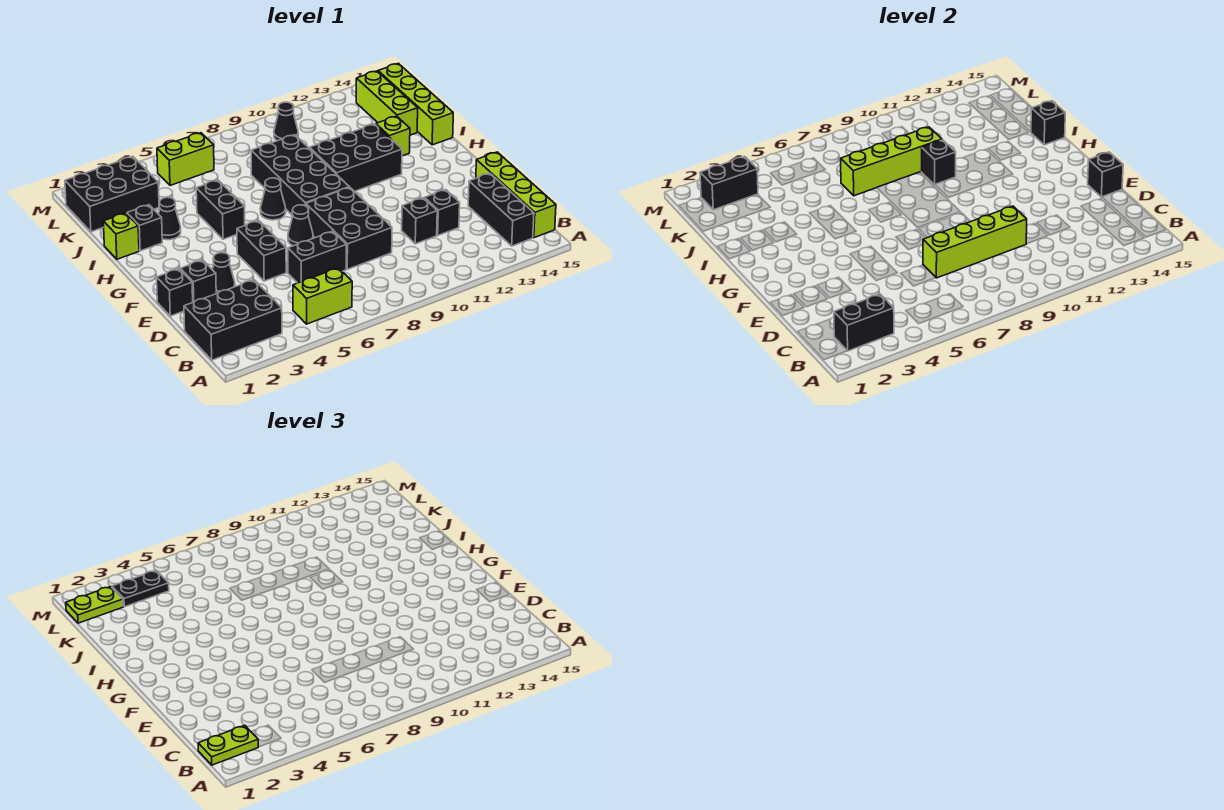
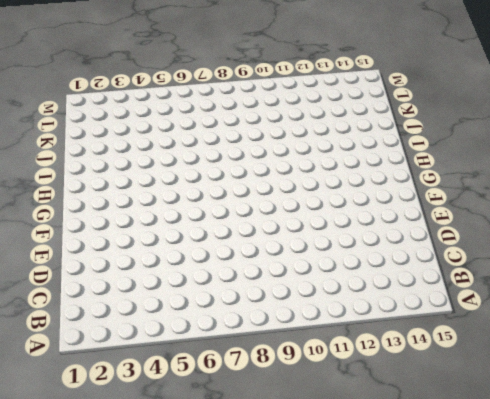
none -> black brick B1:C3 level 1
none -> lime brick B5:B6 level 1
none -> black brick B14:D14 level 1
none -> lime brick B15:E15 level 1

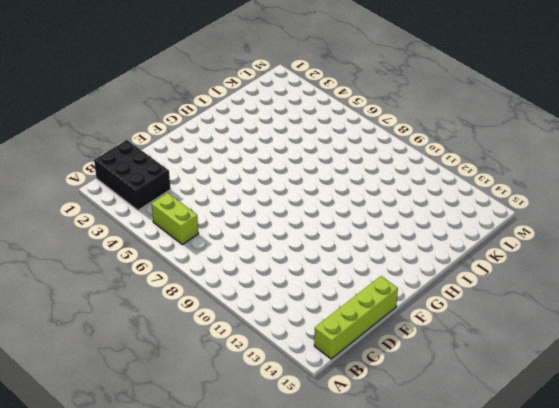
none -> black brick B14:D14 level 1
none -> black brick D6:D7 level 1
none -> black brick D8:F9 level 1
none -> black brick D11 level 1

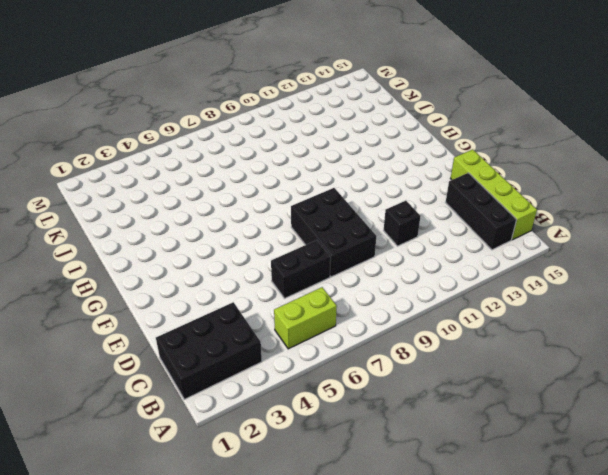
none -> black brick D12 level 1
none -> black brick E1 level 1
none -> black brick E2 level 1
none -> black cone E3 level 1

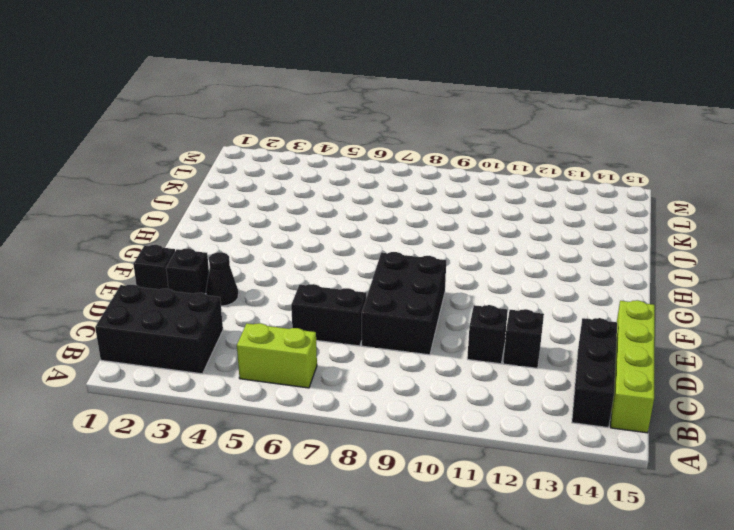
none -> black brick E5:F5 level 1
none -> black cone F7 level 1
none -> black brick G8:J9 level 1
none -> black brick H5:I5 level 1

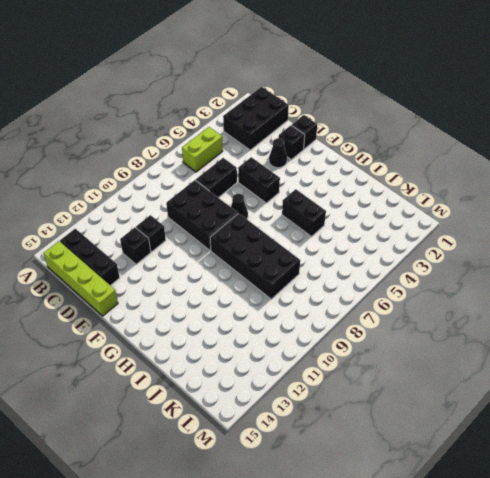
none -> black cone H7 level 1
none -> black brick H10:I12 level 1
none -> lime brick I1 level 1
none -> black brick I2 level 1

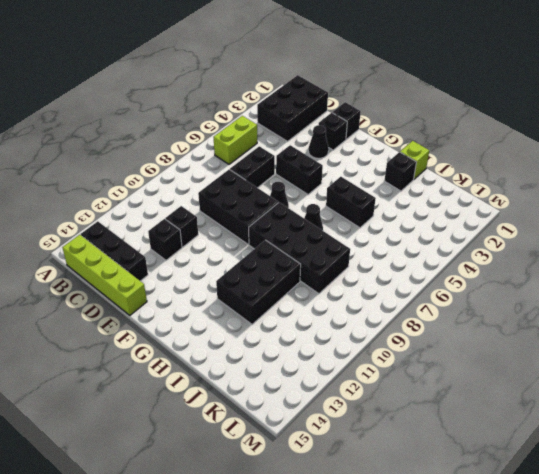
none -> black cone I3 level 1
none -> lime brick I13 level 1
none -> lime brick I15:L15 level 1
none -> lime brick J14:L14 level 1

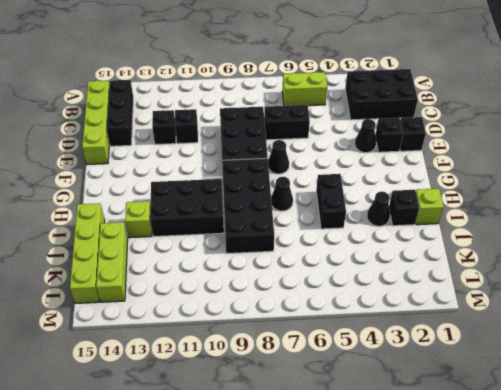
none -> black brick E5:F5 level 1
none -> black brick K1:L3 level 1
none -> lime brick L5:L6 level 1
none -> black cone L10 level 1

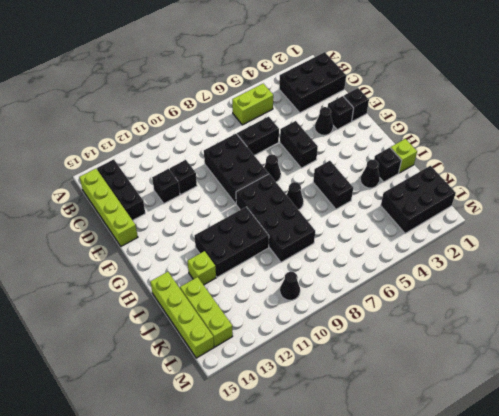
none -> lime brick L5:L6 level 1
none -> black brick B2:B3 level 2
none -> lime brick D7:D10 level 2
none -> black brick E15 level 2

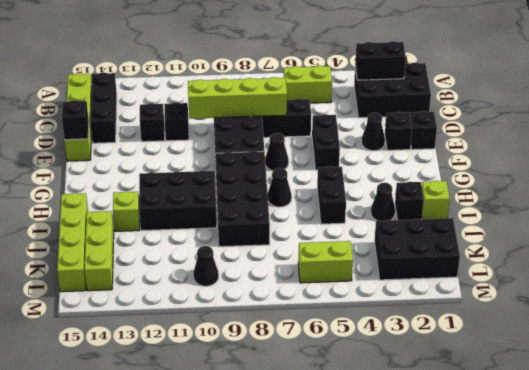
none -> black brick I10 level 2
none -> black brick I15 level 2
none -> lime brick J7:J10 level 2
none -> black brick L2:L3 level 2

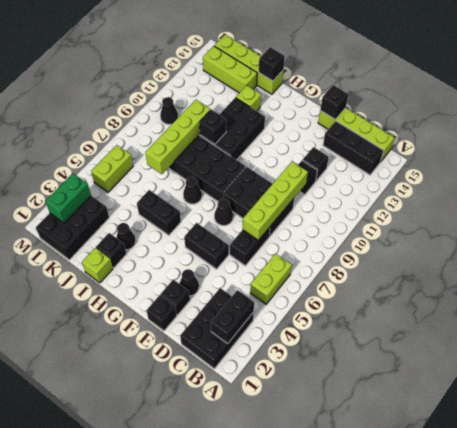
green brick L2:L3 level 2 -> black brick L2:L3 level 2
none -> lime plate B1:B2 level 3
none -> lime plate L1:L2 level 3
none -> black plate L3:L4 level 3

